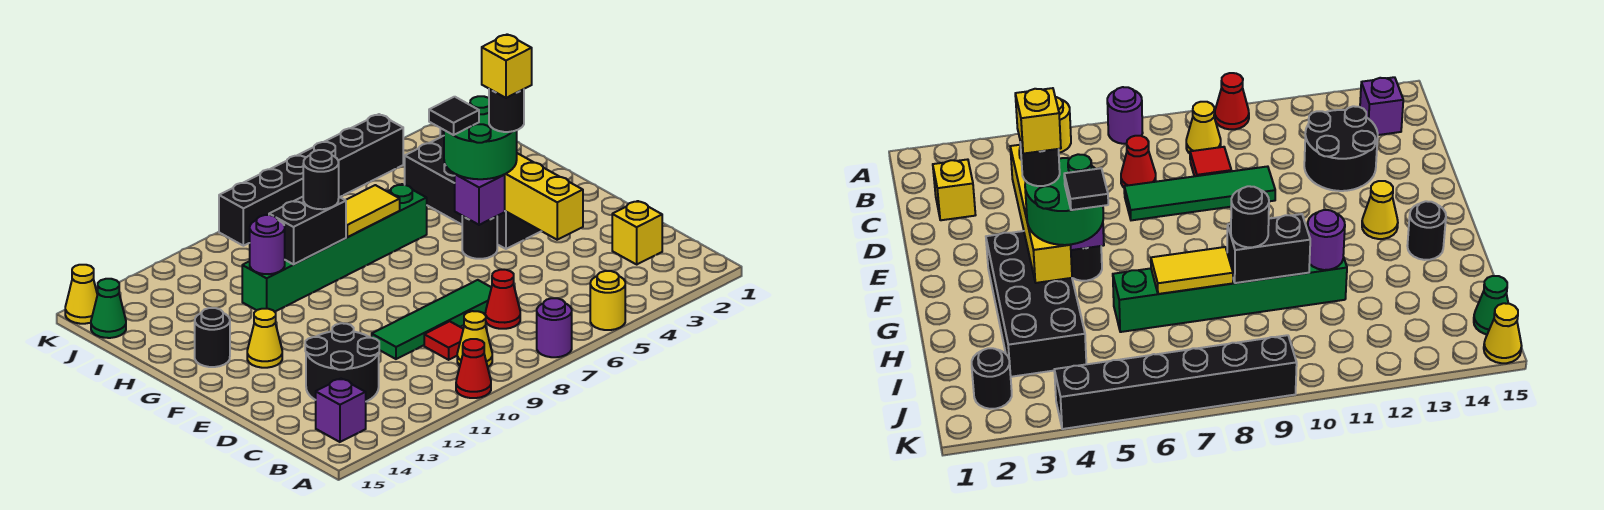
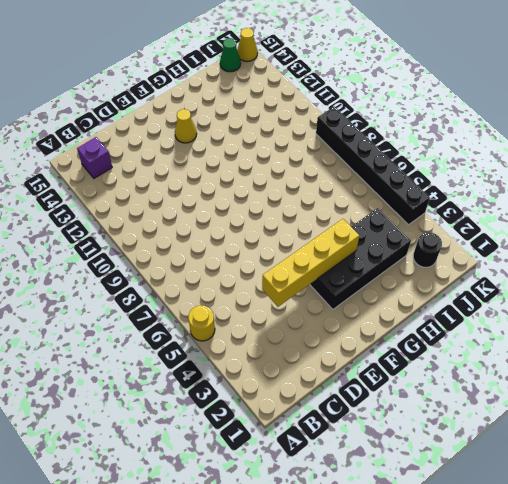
none -> purple round brick A7 level 1
none -> red cone A10 level 1
none -> yellow cone B9 level 1

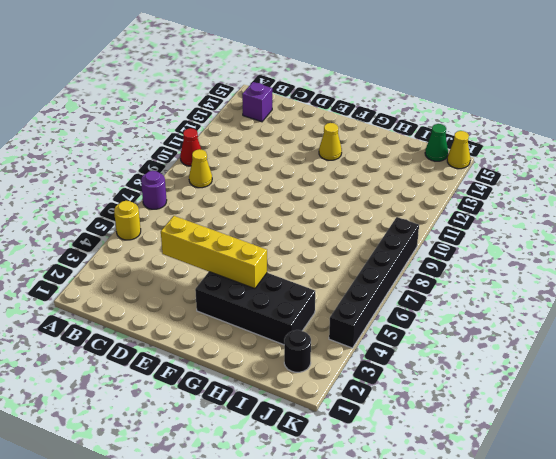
none -> yellow brick C2 level 1
none -> red cone C7 level 1
none -> red tile C9 level 1

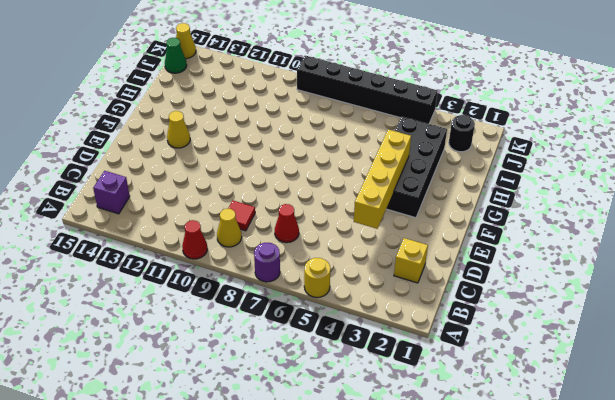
none -> black round brick C12:D13 level 1
none -> green tile D7:D10 level 1
none -> black round brick F5 level 1

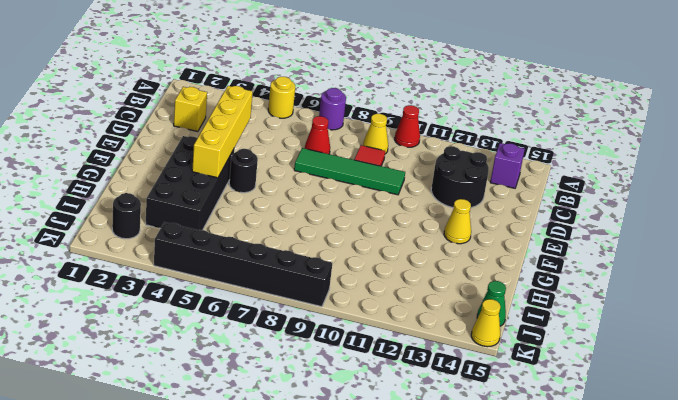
none -> black round brick G14 level 1
none -> green brick H6:H11 level 1
none -> purple brick F5 level 2

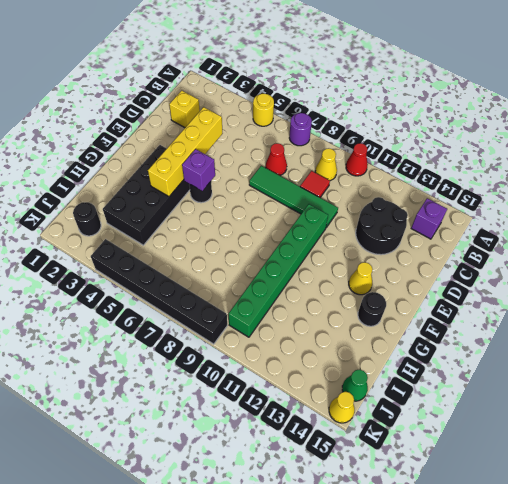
green brick E10:J10 level 1 -> green brick H6:H11 level 1
none -> yellow tile H7:H8 level 2
none -> black brick H9:H10 level 2
none -> purple round brick H11 level 2

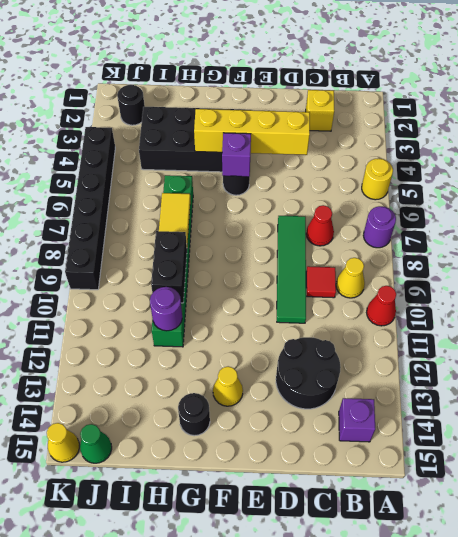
none -> green round brick F4:G5 level 3
none -> black round brick H9 level 3
none -> black round brick F4 level 4

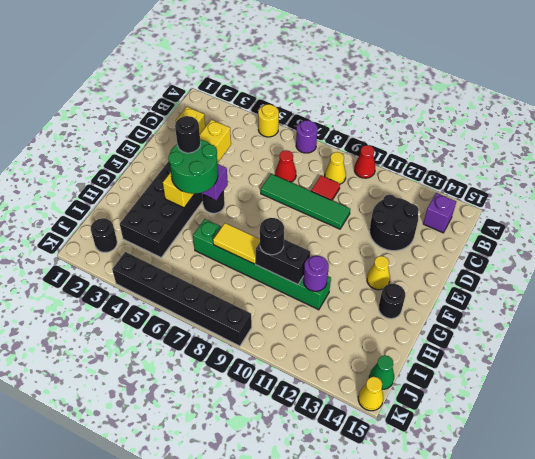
none -> black tile G5 level 4
none -> yellow brick F4 level 5

